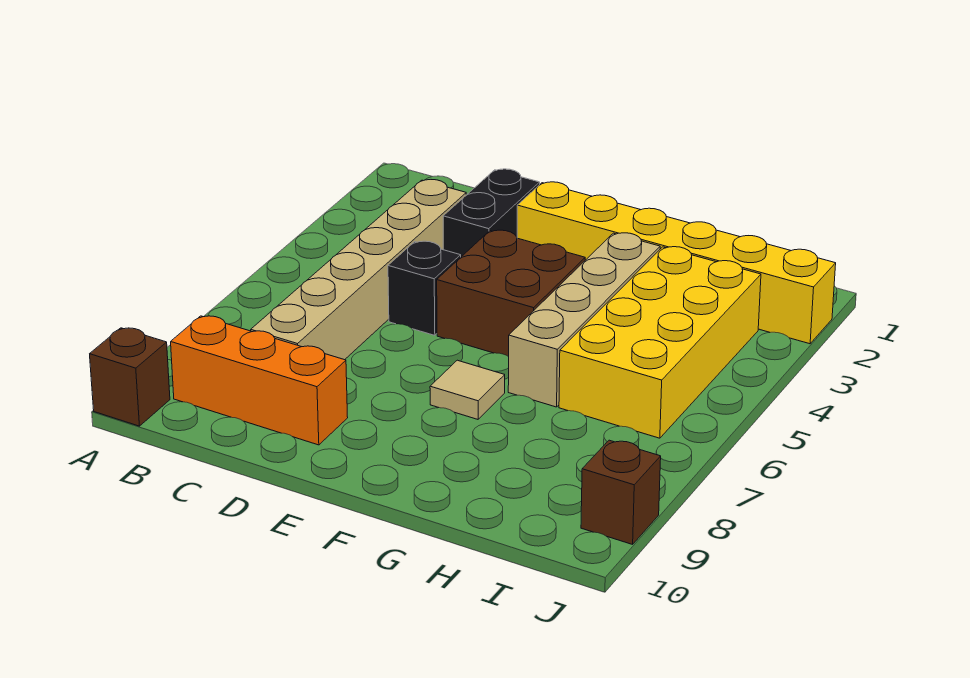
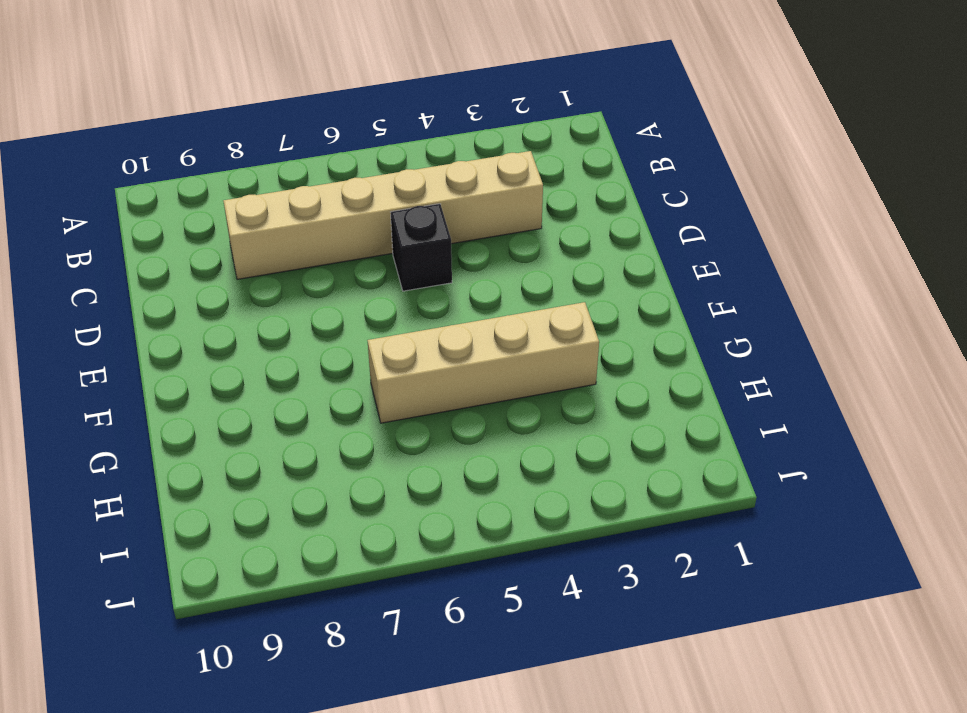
none -> brown brick A10 level 1
none -> orange brick B9:D9 level 1

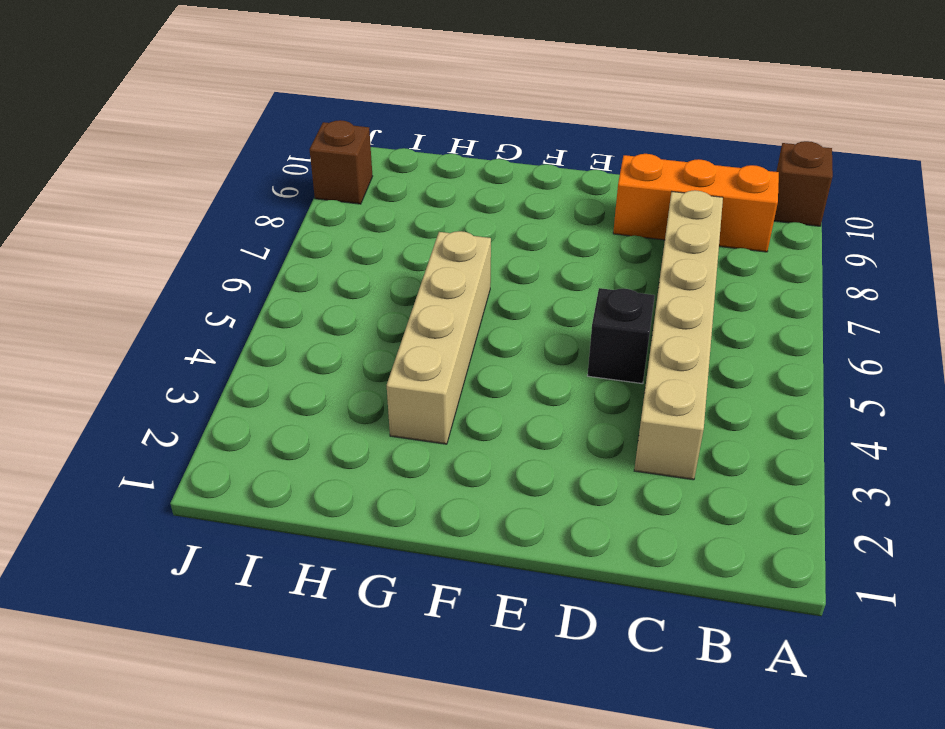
none -> black brick D2:D3 level 1
none -> yellow brick E2:J2 level 1

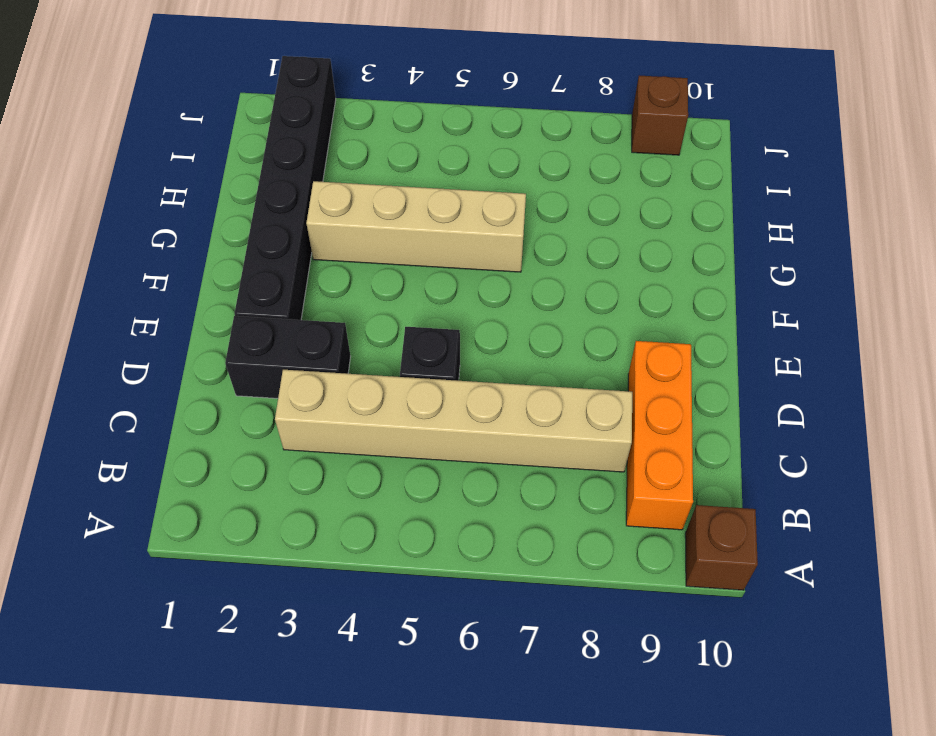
black brick E2:J2 level 1 -> yellow brick E2:J2 level 1
none -> brown brick E4:F5 level 1
none -> tan tile F7 level 1

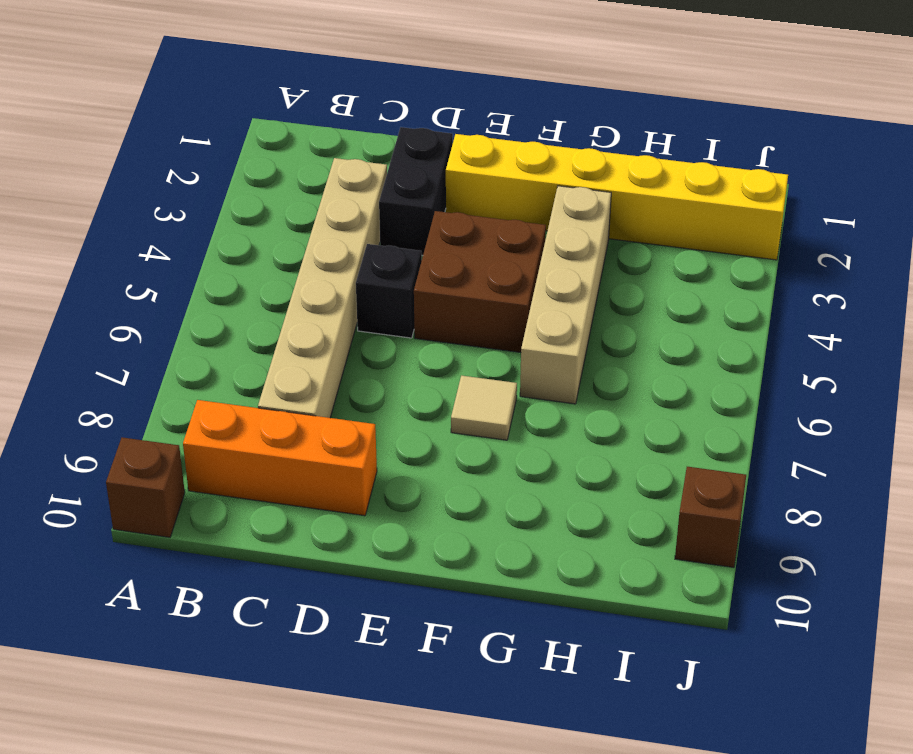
none -> yellow brick H3:I6 level 1

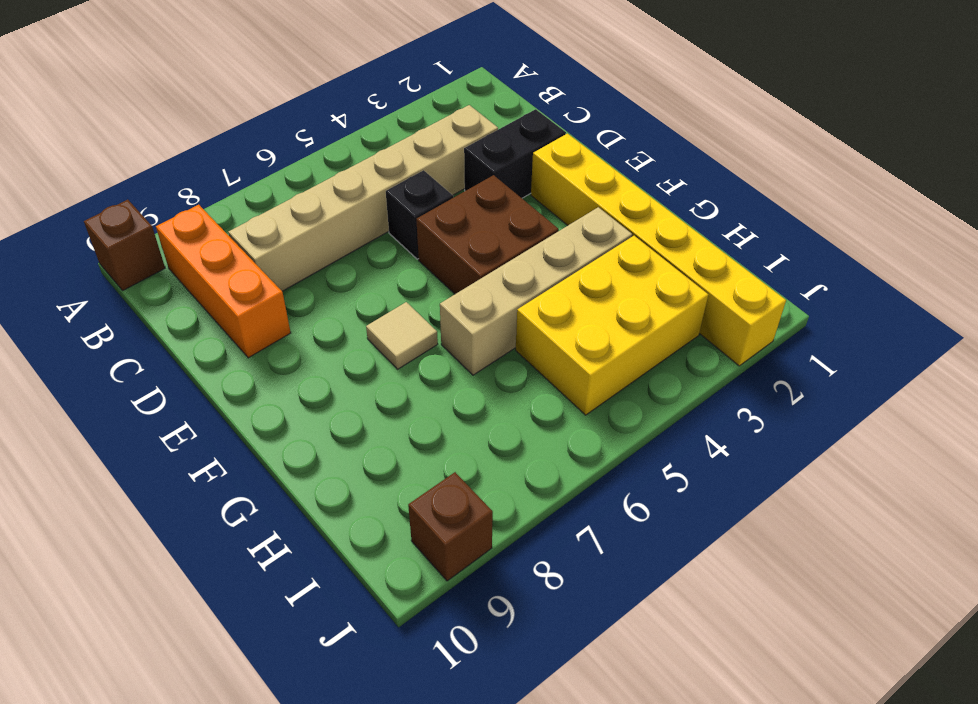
yellow brick H3:I5 level 1 -> yellow brick H3:I6 level 1

